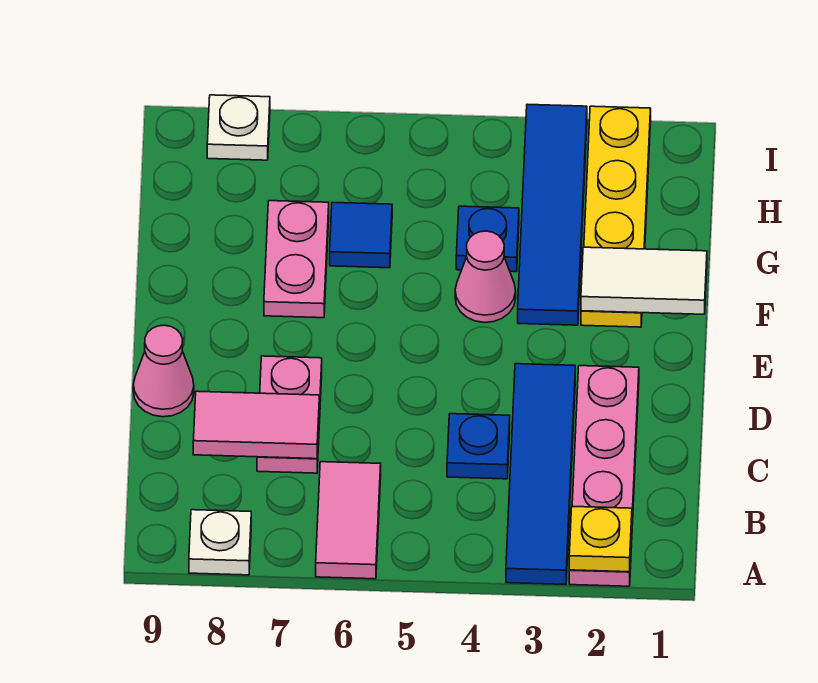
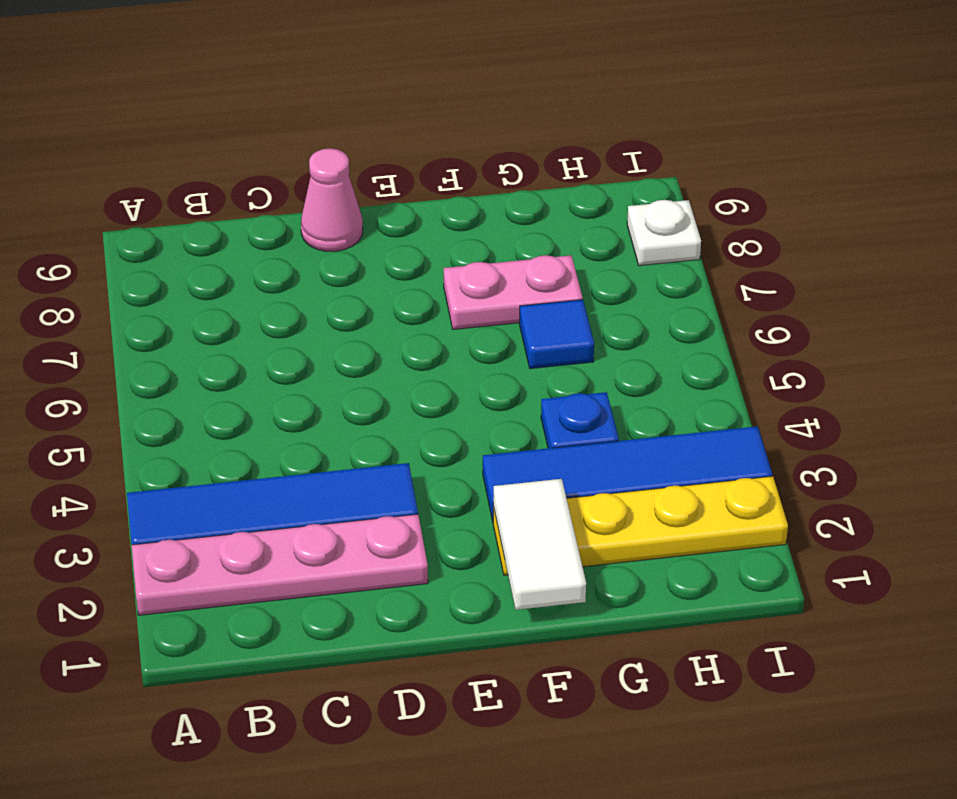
none -> pink tile A6:B6 level 1
none -> white plate A8 level 1
none -> blue plate C4 level 1

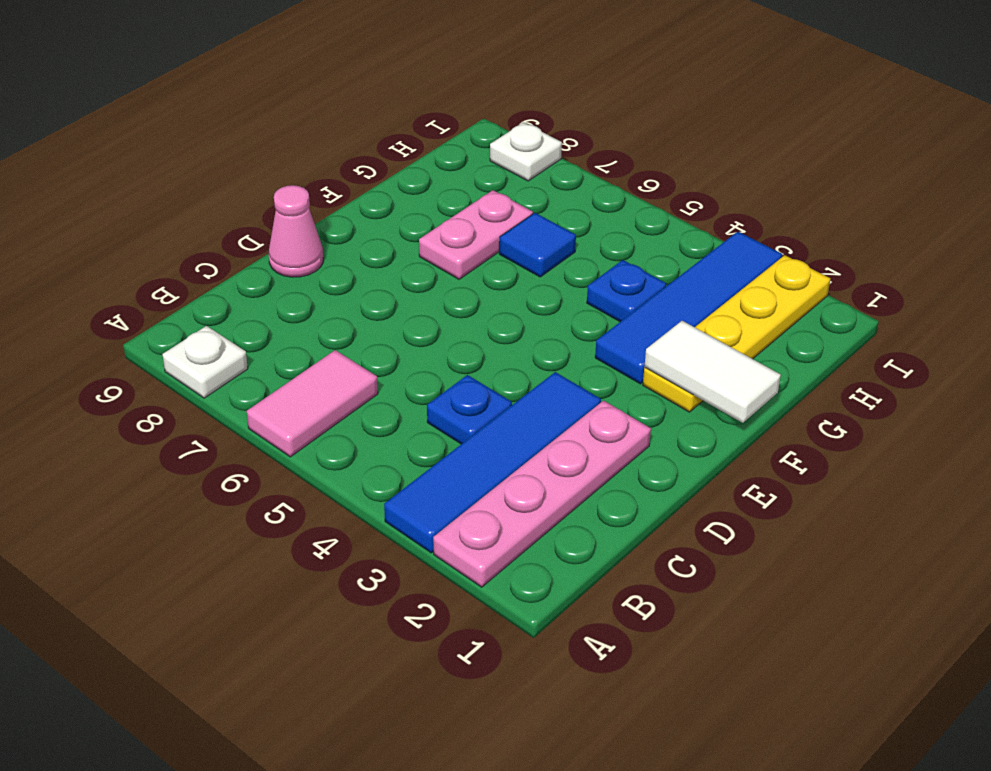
none -> pink plate C7:D7 level 1
none -> pink cone F4 level 1
none -> yellow plate A2 level 2

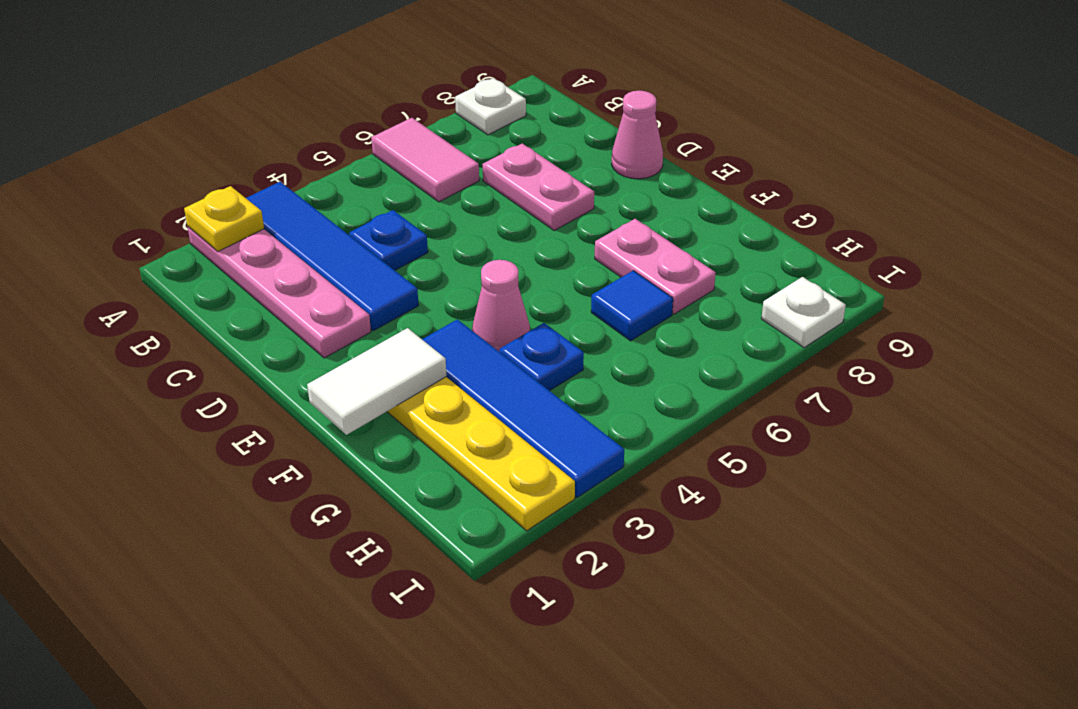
none -> pink tile C7:C8 level 2

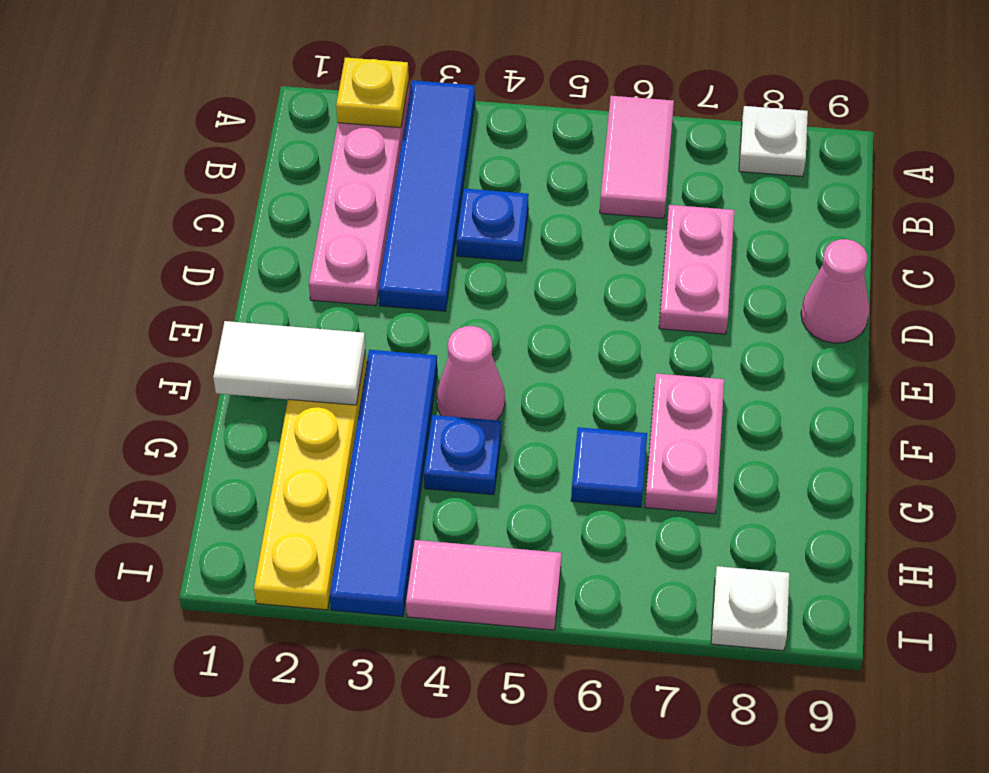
pink tile I4:I5 level 1 -> pink tile C7:C8 level 2

